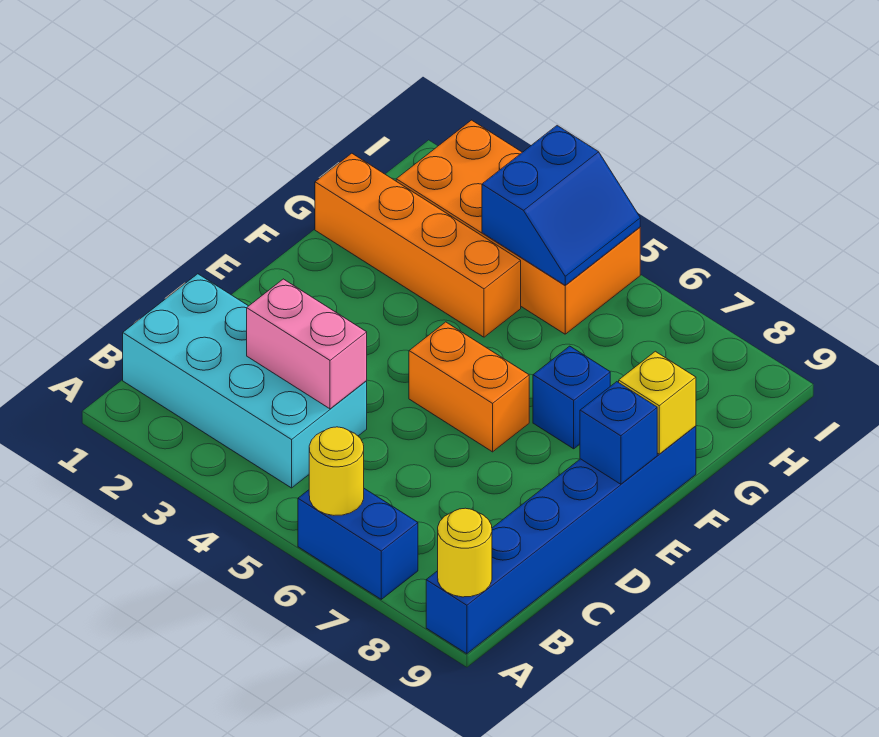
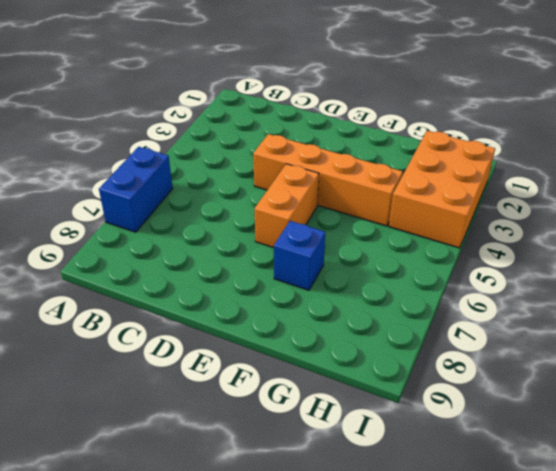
orange brick D4:G4 level 1 -> orange brick G1:G4 level 1
orange brick H2:I4 level 1 -> orange brick H2:I5 level 1
none -> blue brick A9:F9 level 1
none -> cyan brick B1:C4 level 1
none -> yellow round brick A6 level 2

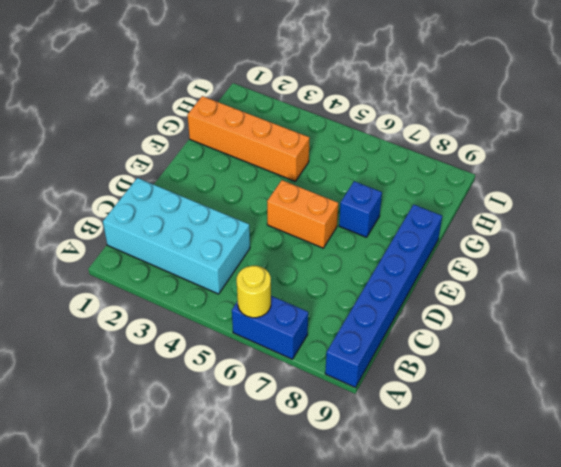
none -> orange brick H2:I5 level 1
none -> yellow round brick A9 level 2
none -> pink brick C3:C4 level 2

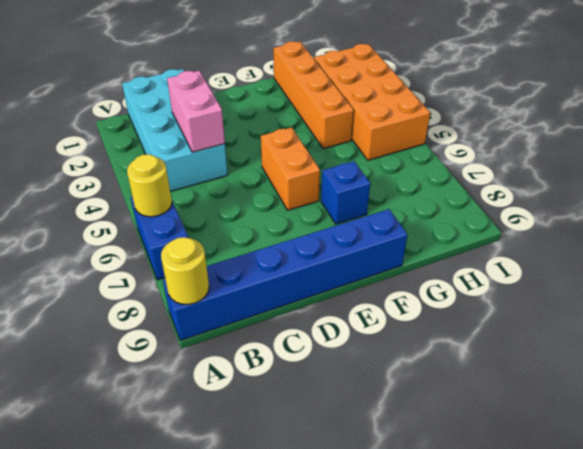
none -> blue brick E9 level 2
none -> yellow brick F9 level 2
none -> blue slope H4:I5 level 2 top 4

